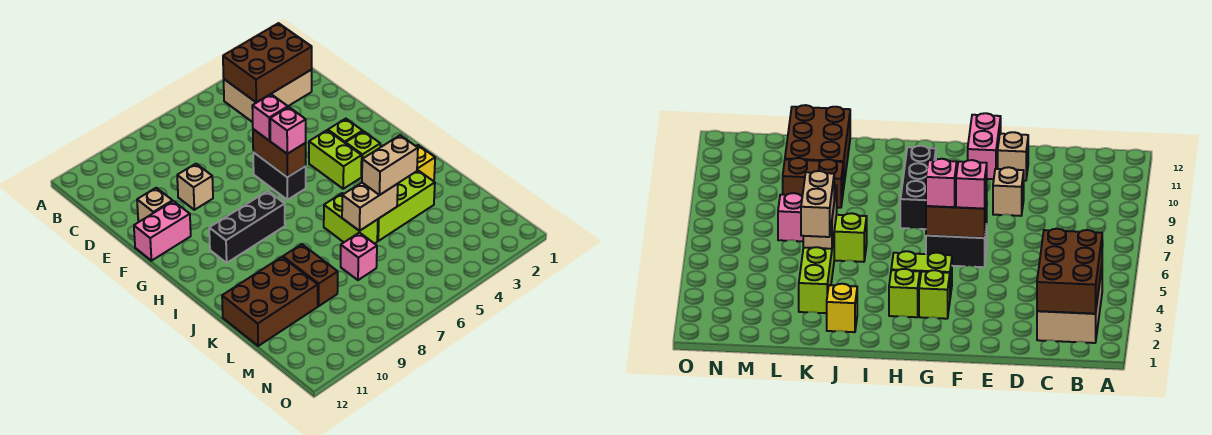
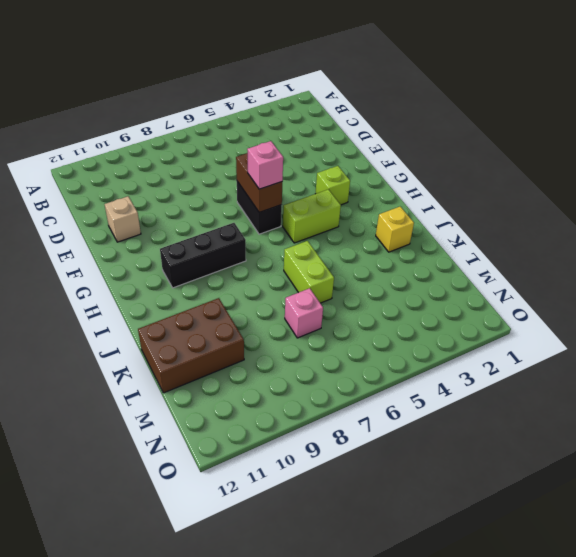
lime brick H4:H5 level 1 -> lime brick G4:H4 level 1
none -> tan brick B2:C4 level 1
none -> tan brick E9 level 1
none -> pink brick F11:F12 level 1

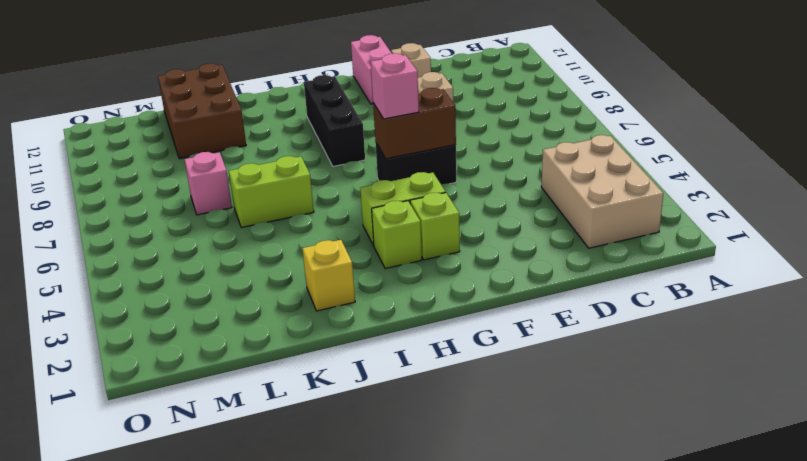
none -> lime brick K3:K5 level 1
none -> brown brick K9:L9 level 1
none -> brown brick B2:C4 level 2

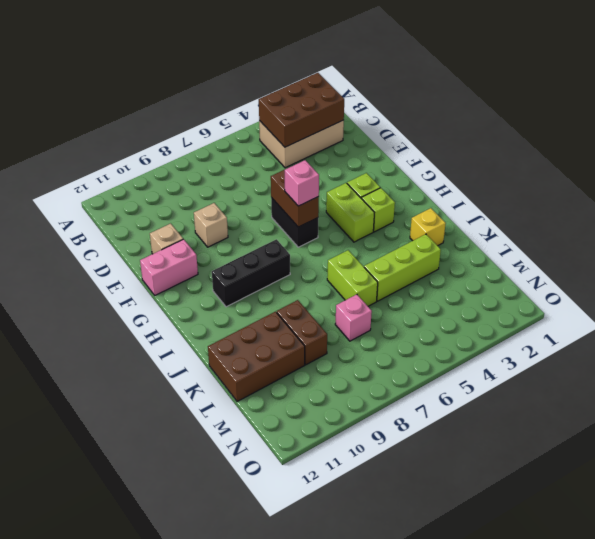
none -> tan brick K5:K6 level 2
none -> pink brick F6 level 3
none -> tan brick K4:K5 level 3

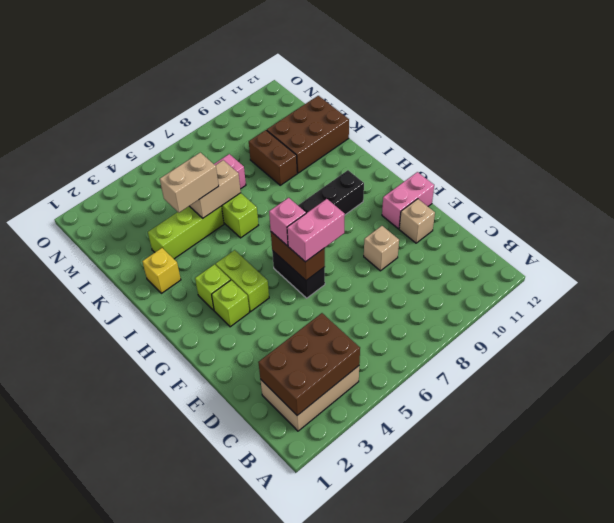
pink brick F6:F7 level 3 -> pink brick F6 level 3

